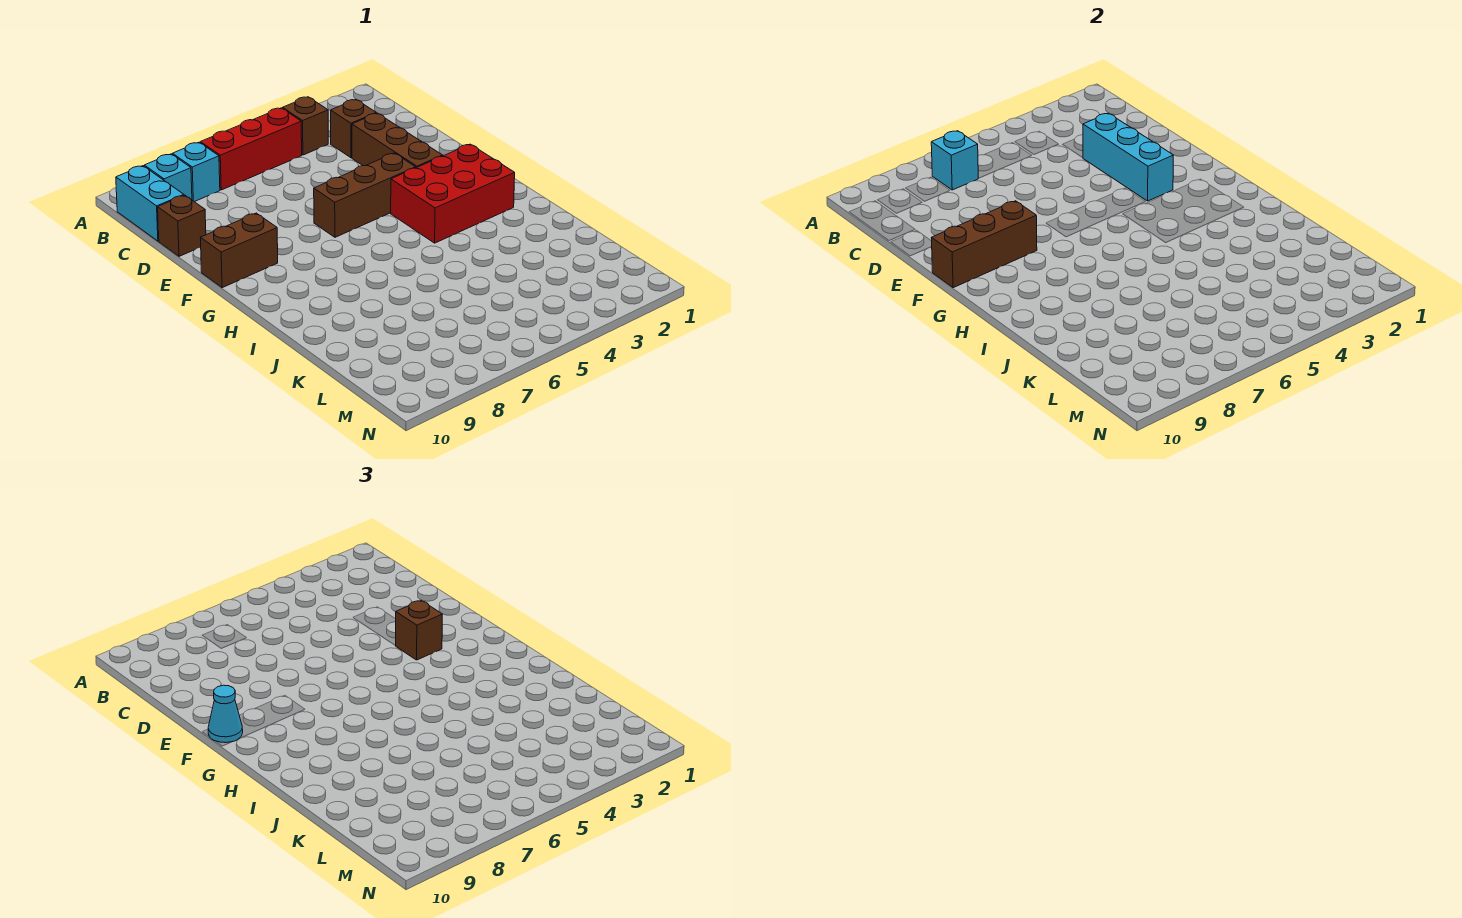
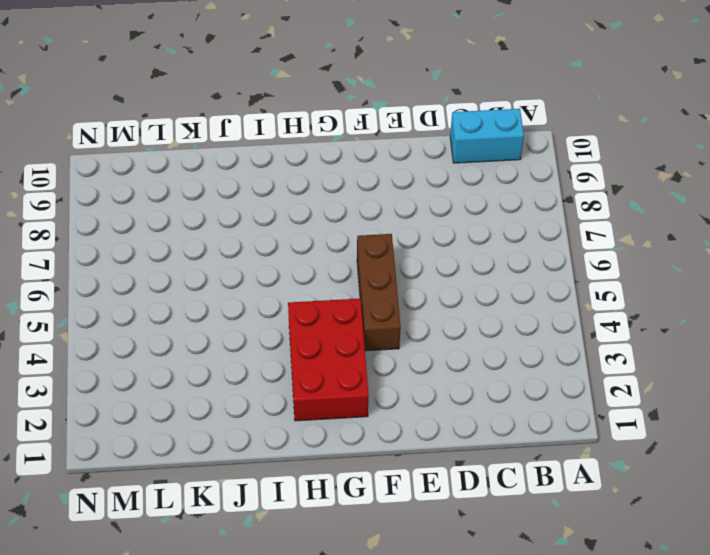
none -> brown brick B4 level 1
none -> red brick B5:B7 level 1
none -> cyan brick B8 level 1

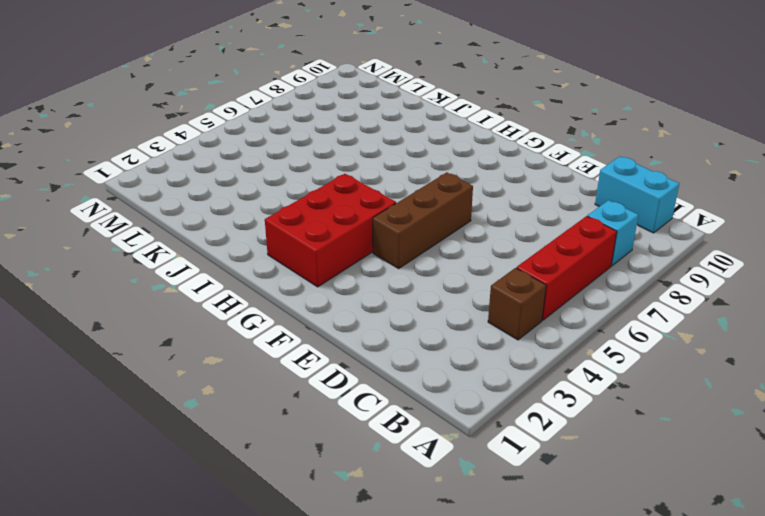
none -> cyan brick B9 level 1
none -> brown brick C3 level 1
none -> brown brick D3:F3 level 1

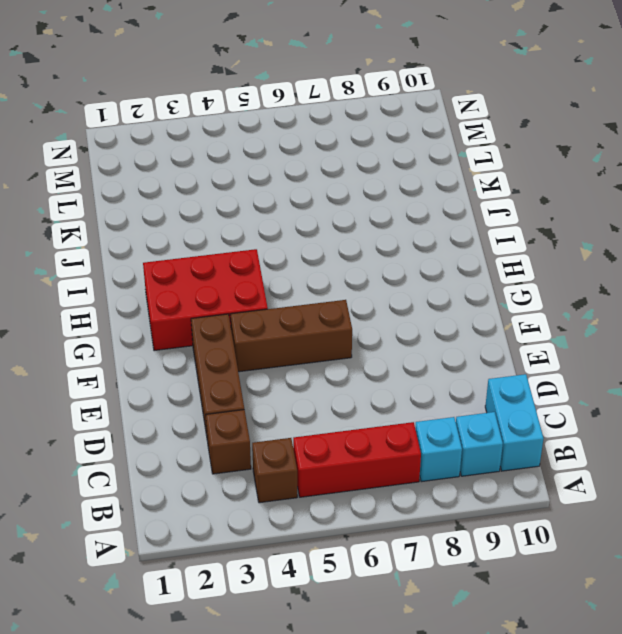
none -> brown brick D10 level 1
none -> brown brick F9:F10 level 1
none -> cyan brick B7 level 2

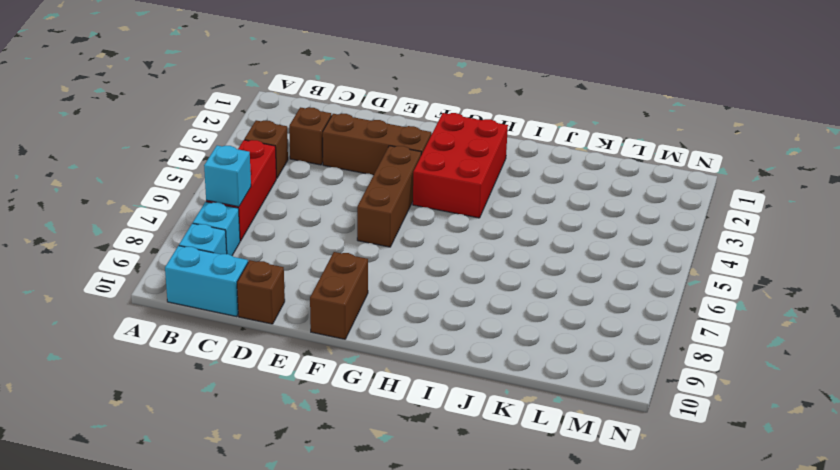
none -> cyan brick D3:F3 level 2
none -> brown brick F8:F10 level 2
none -> brown brick F3 level 3

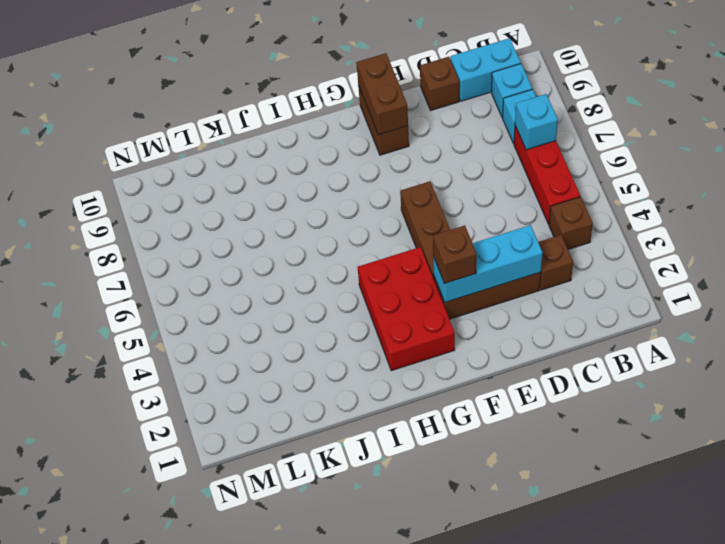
brown brick F9:F10 level 2 -> brown brick F8:F10 level 2
none -> cyan cone F10 level 3

